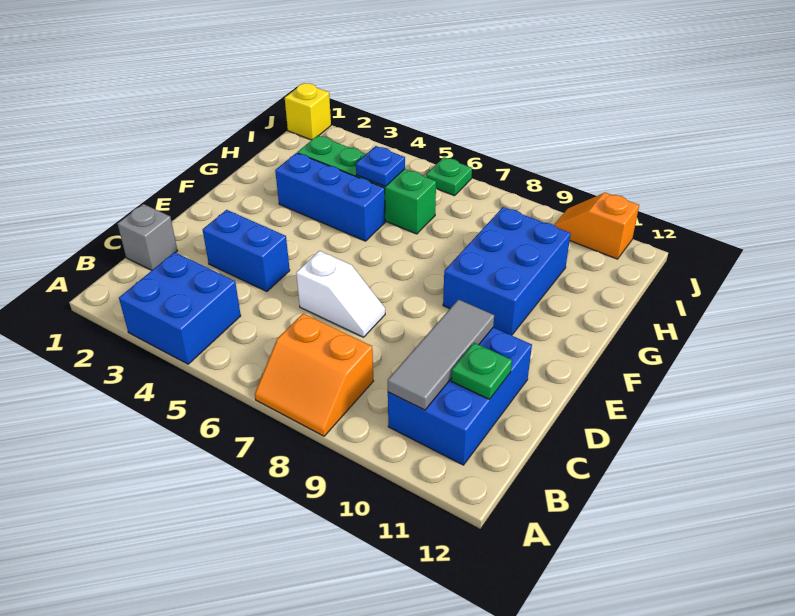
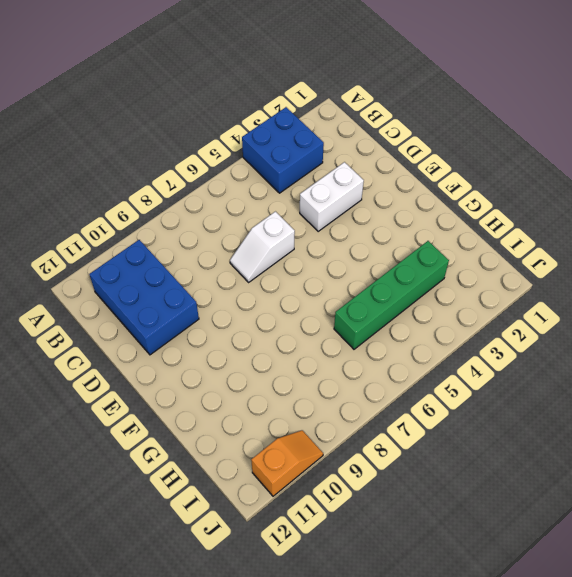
white brick D3:D4 level 1 -> blue brick D3:D4 level 1
none -> orange slope A7:B8 level 1 top B
none -> grey brick C1 level 1
none -> blue brick F9:H10 level 1

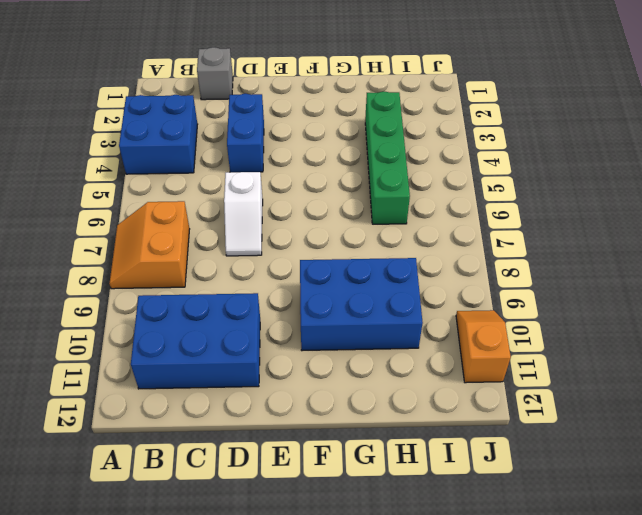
none -> blue brick G3:G5 level 1
none -> yellow brick J1 level 1
none -> green plate J6 level 1

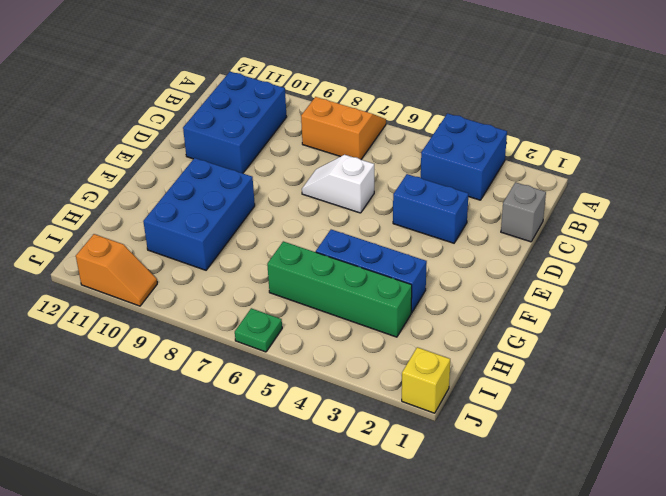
none -> grey tile B10:D10 level 2
none -> green plate C11 level 2
none -> blue plate H5 level 2

